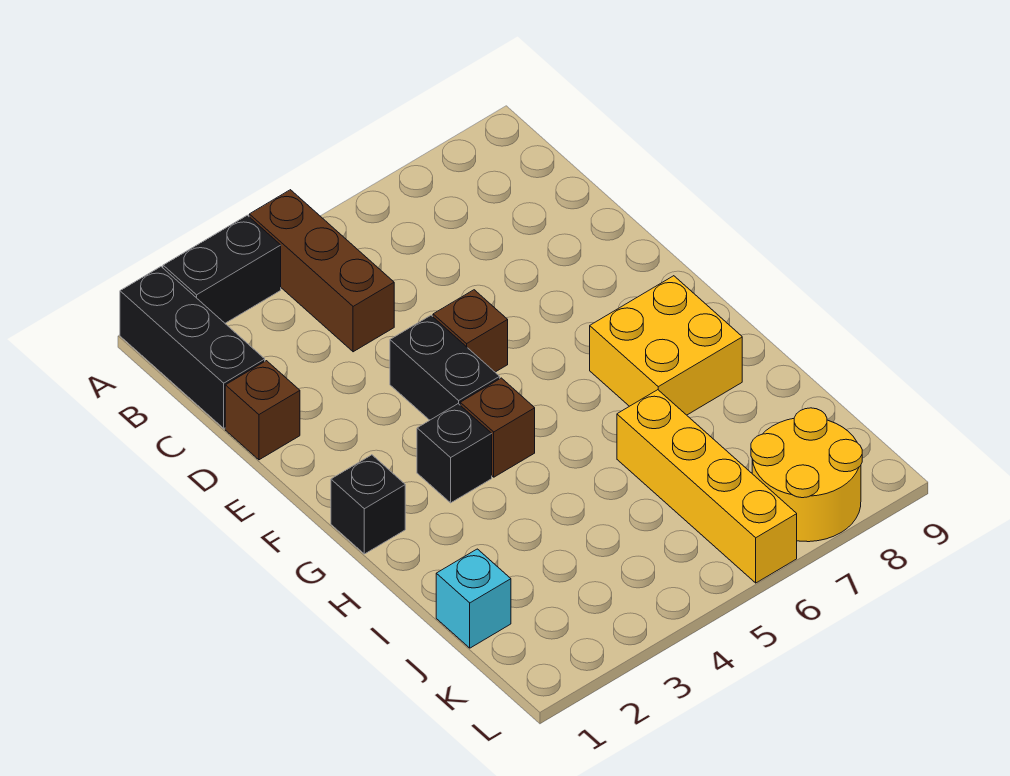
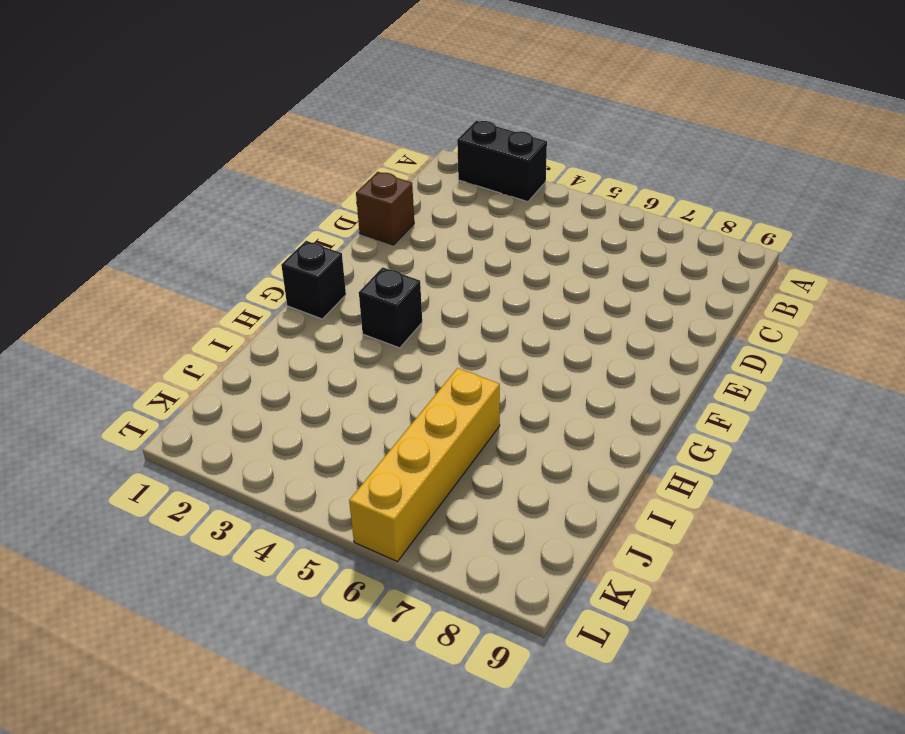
none -> black brick A1:C1 level 1
none -> brown brick A4:C4 level 1
none -> black brick E4:F4 level 1

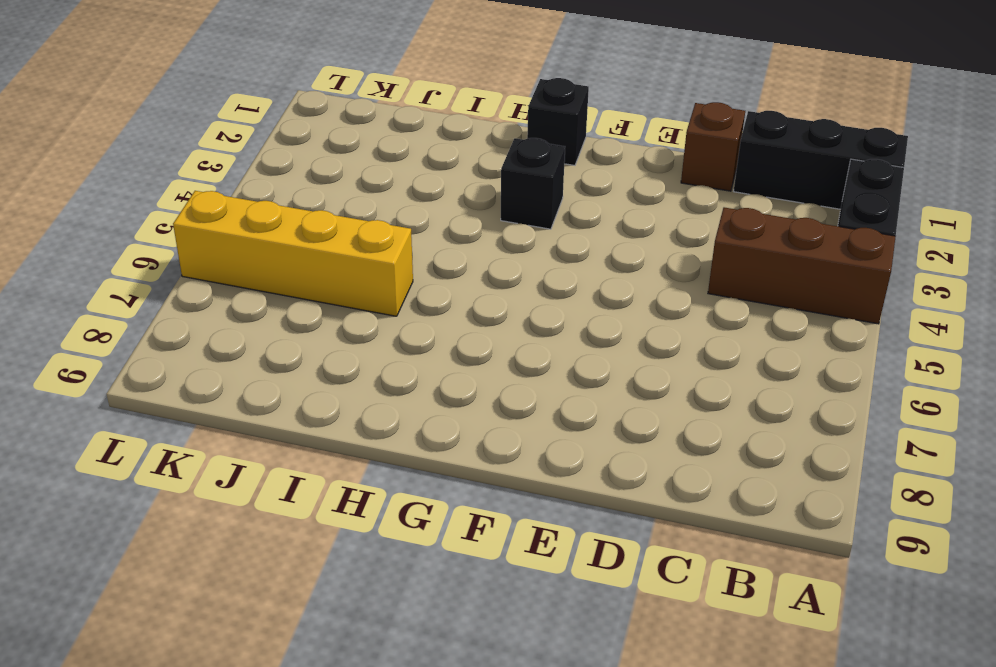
none -> black brick E4:F4 level 1
none -> brown brick E5 level 1
none -> brown brick G4 level 1

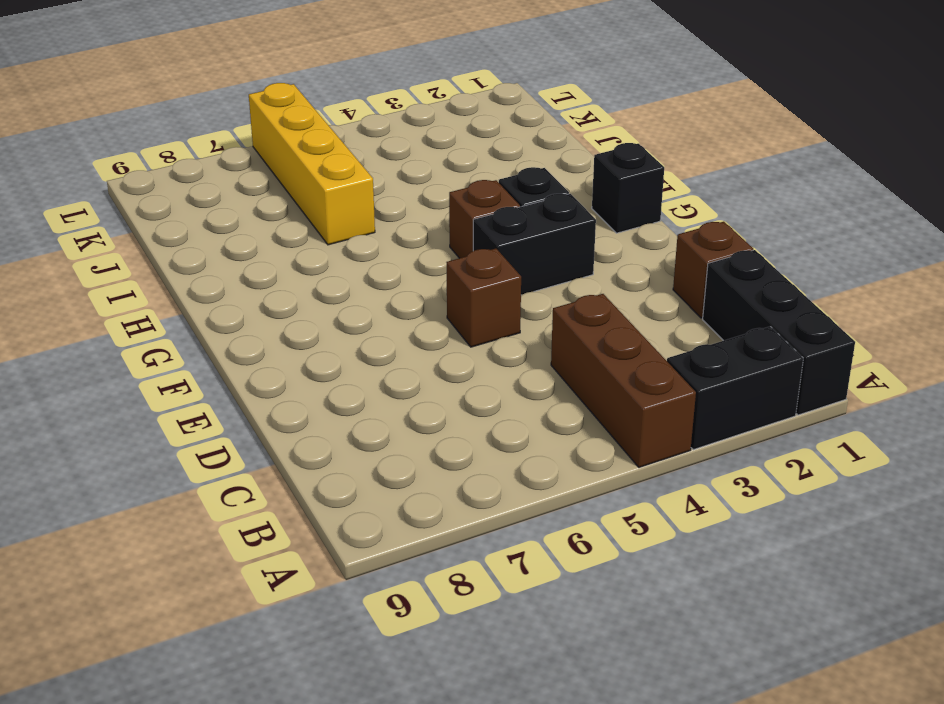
black brick F3:F4 level 1 -> black brick E4:F4 level 1
none -> yellow brick G7:H8 level 1
none -> cyan brick J1 level 1
none -> yellow round brick K7:L8 level 1

